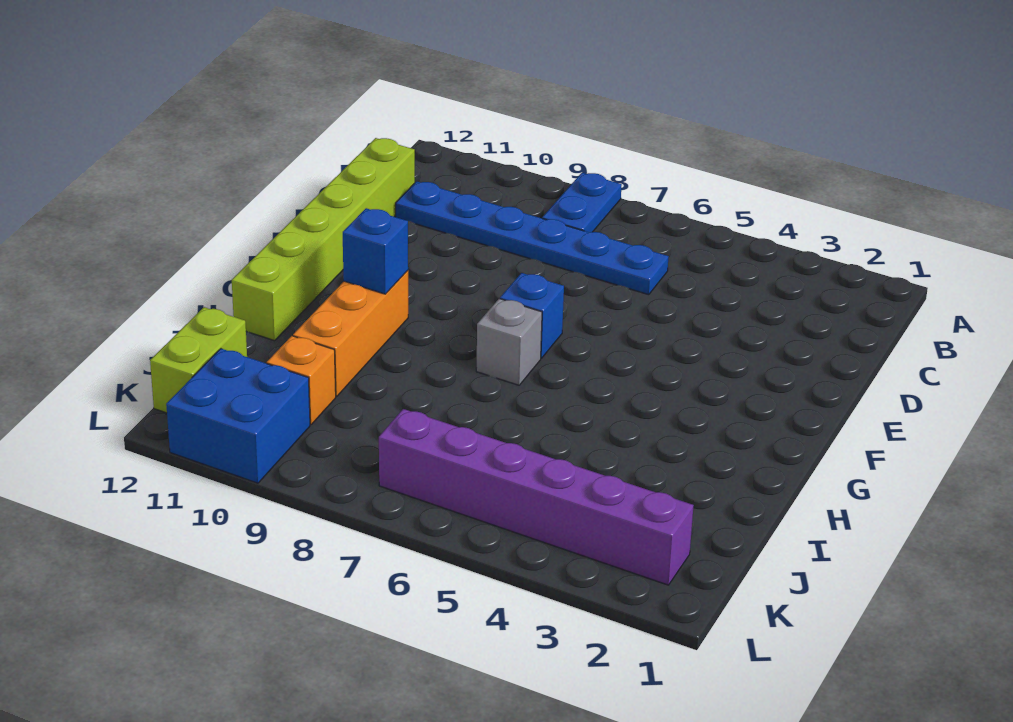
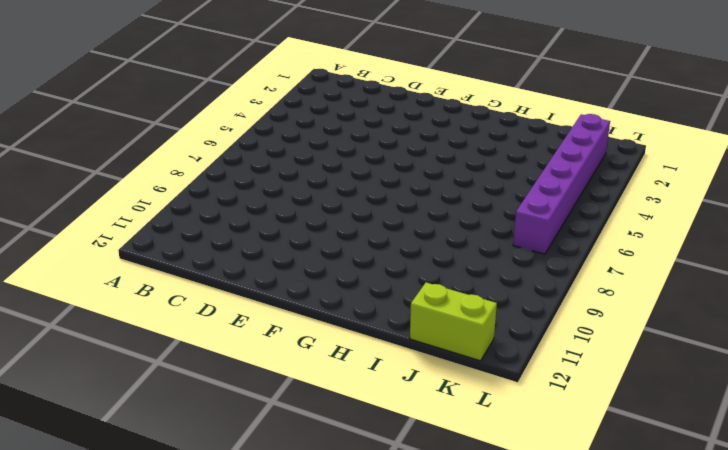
none -> blue plate A8:B8 level 1
none -> blue plate C6:C11 level 1

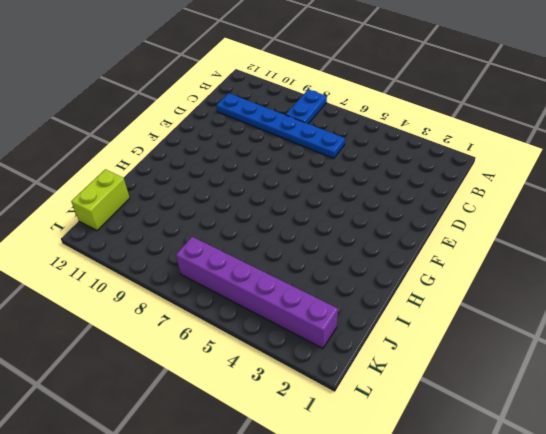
none -> lime brick C12:H12 level 1
none -> blue brick F7 level 1

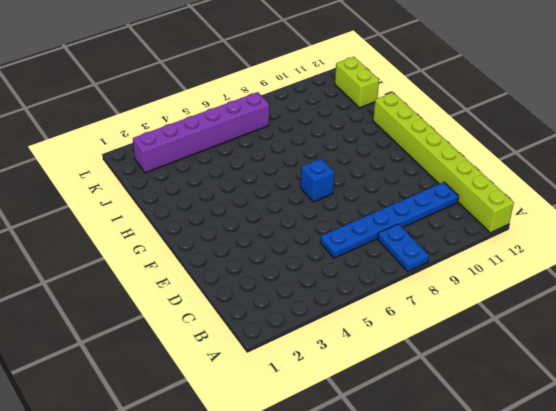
lime brick A12:H12 level 1 -> lime brick C12:H12 level 1
none -> grey brick G7 level 1
none -> orange brick G10:I10 level 1

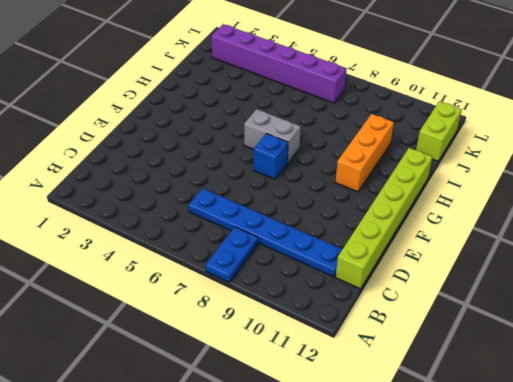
grey brick G6:G7 level 1 -> grey brick G7 level 1
none -> orange brick J10 level 1
none -> blue brick K10:L11 level 1

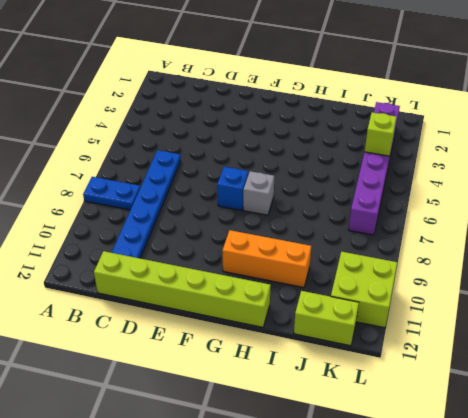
lime brick K4 level 2 -> none
lime brick K10:L11 level 1 -> blue brick K10:L11 level 1
none -> orange brick J10 level 1
none -> blue brick G10 level 2

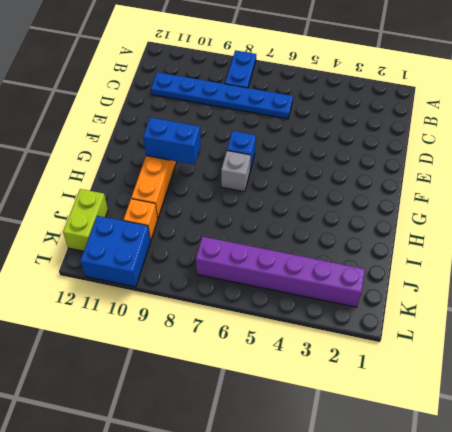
blue brick G9:G10 level 2 -> blue brick G10 level 2
none -> lime brick C12:H12 level 1

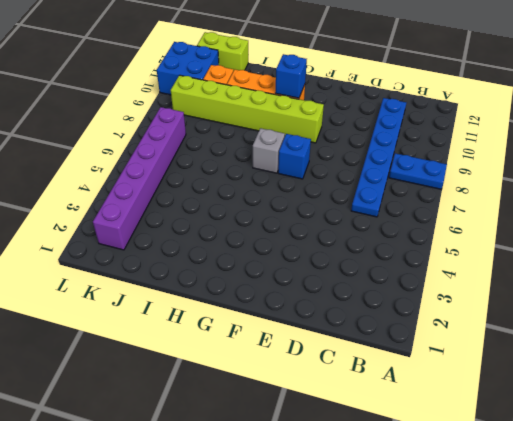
lime brick F9:K9 level 1 -> lime brick C12:H12 level 1

